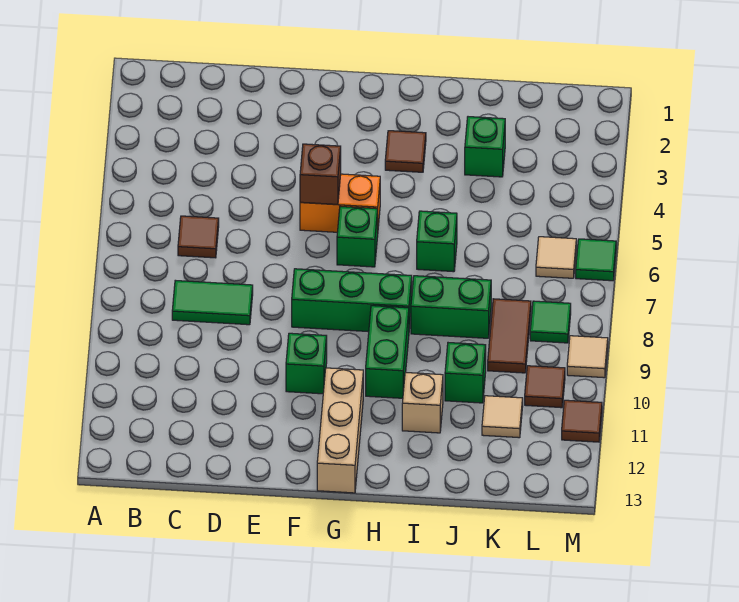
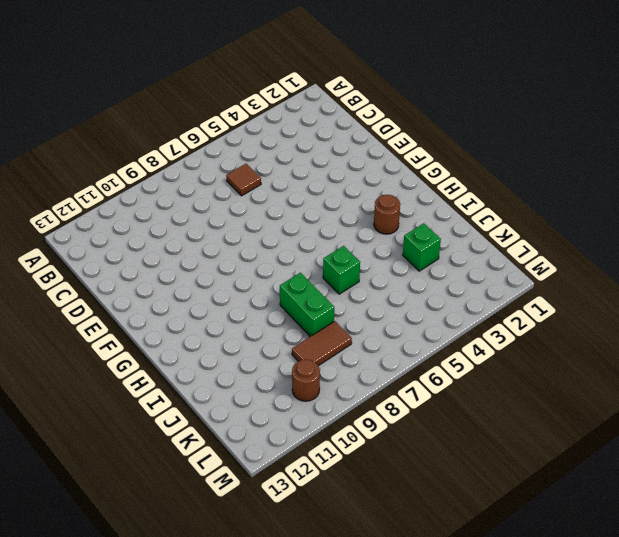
brown round brick H3 level 1 -> brown tile H3 level 1
brown round brick L10 level 1 -> brown tile L10 level 1
none -> green tile C8:D8 level 1
none -> orange brick F5:G5 level 1
none -> green brick F8:H8 level 1

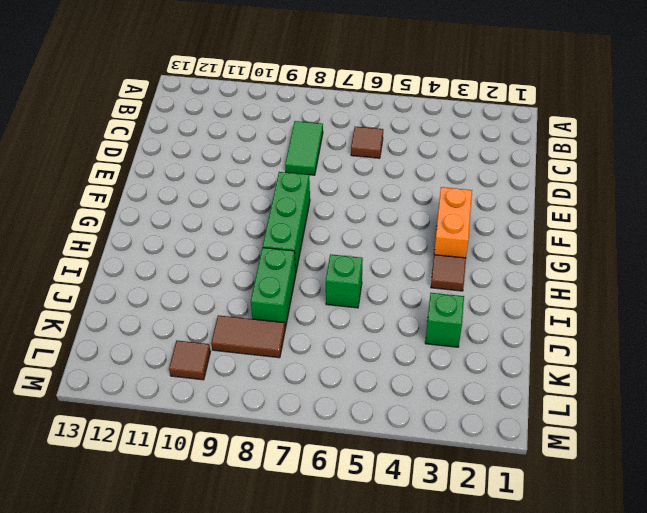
orange brick F3:G3 level 1 -> orange brick F5:G5 level 1
none -> green brick F10 level 1
none -> green brick G6 level 1
none -> tan brick G11:G13 level 1

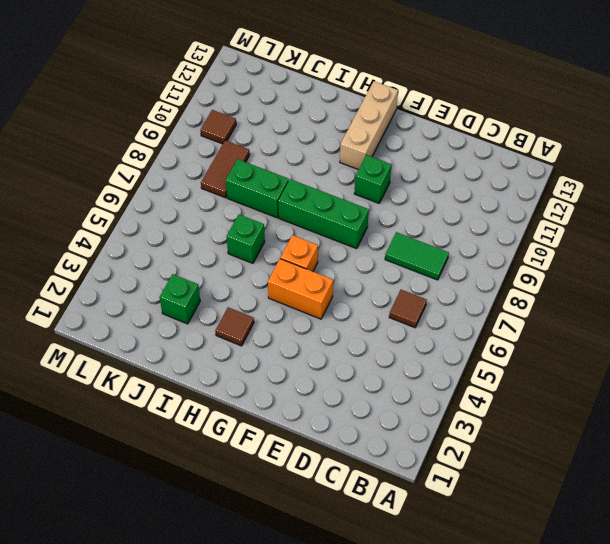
orange brick G6 level 1 -> green brick G6 level 1
none -> green brick H9:H10 level 1
none -> tan brick I11 level 1
none -> green brick J10 level 1

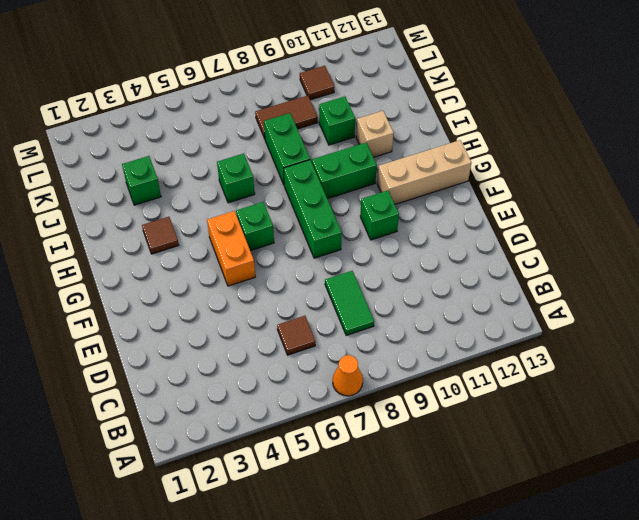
orange cone A7 level 1 -> none
none -> tan tile K11 level 1
none -> tan tile L6 level 1
none -> green tile L8 level 1

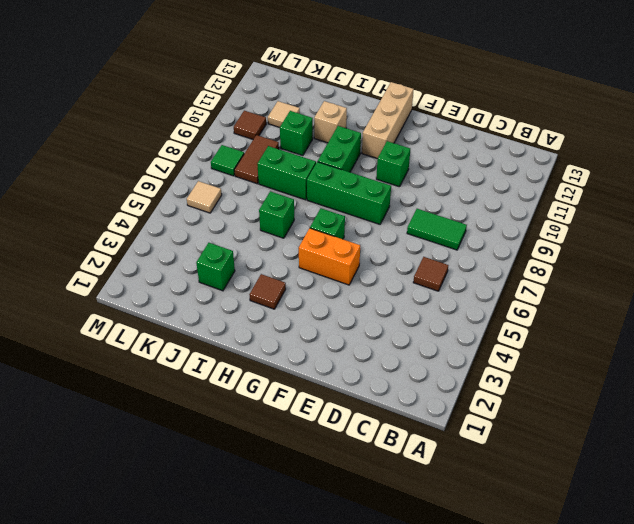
none -> green tile M6 level 1
none -> tan tile M9 level 1
none -> brown tile M11 level 1

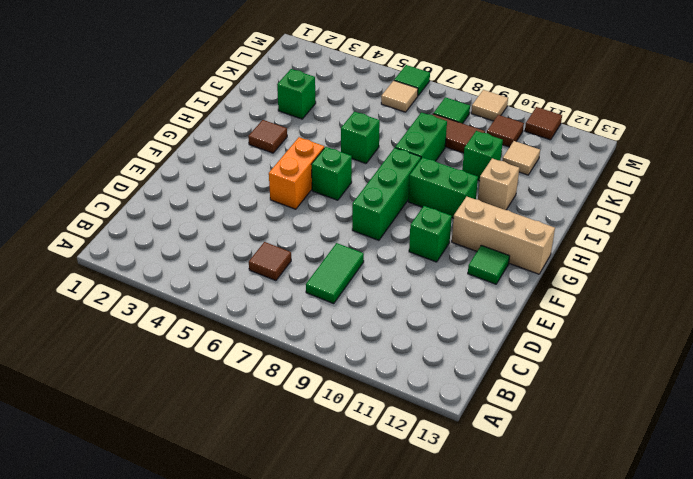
green tile F12 level 1 -> none
none -> brown brick F5 level 2

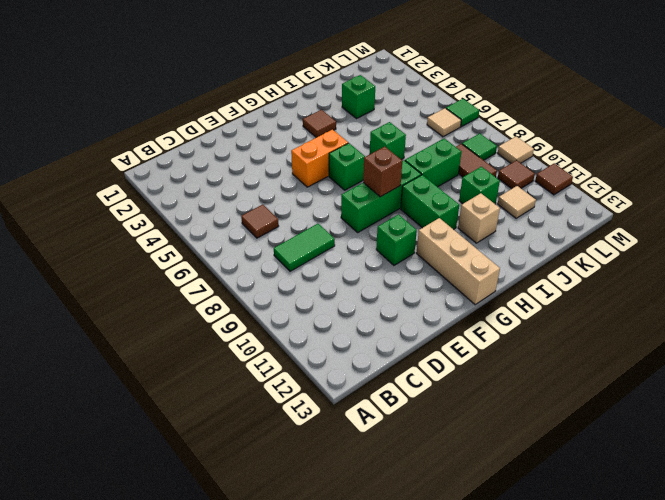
brown brick G8 level 2 -> brown brick F5 level 2

